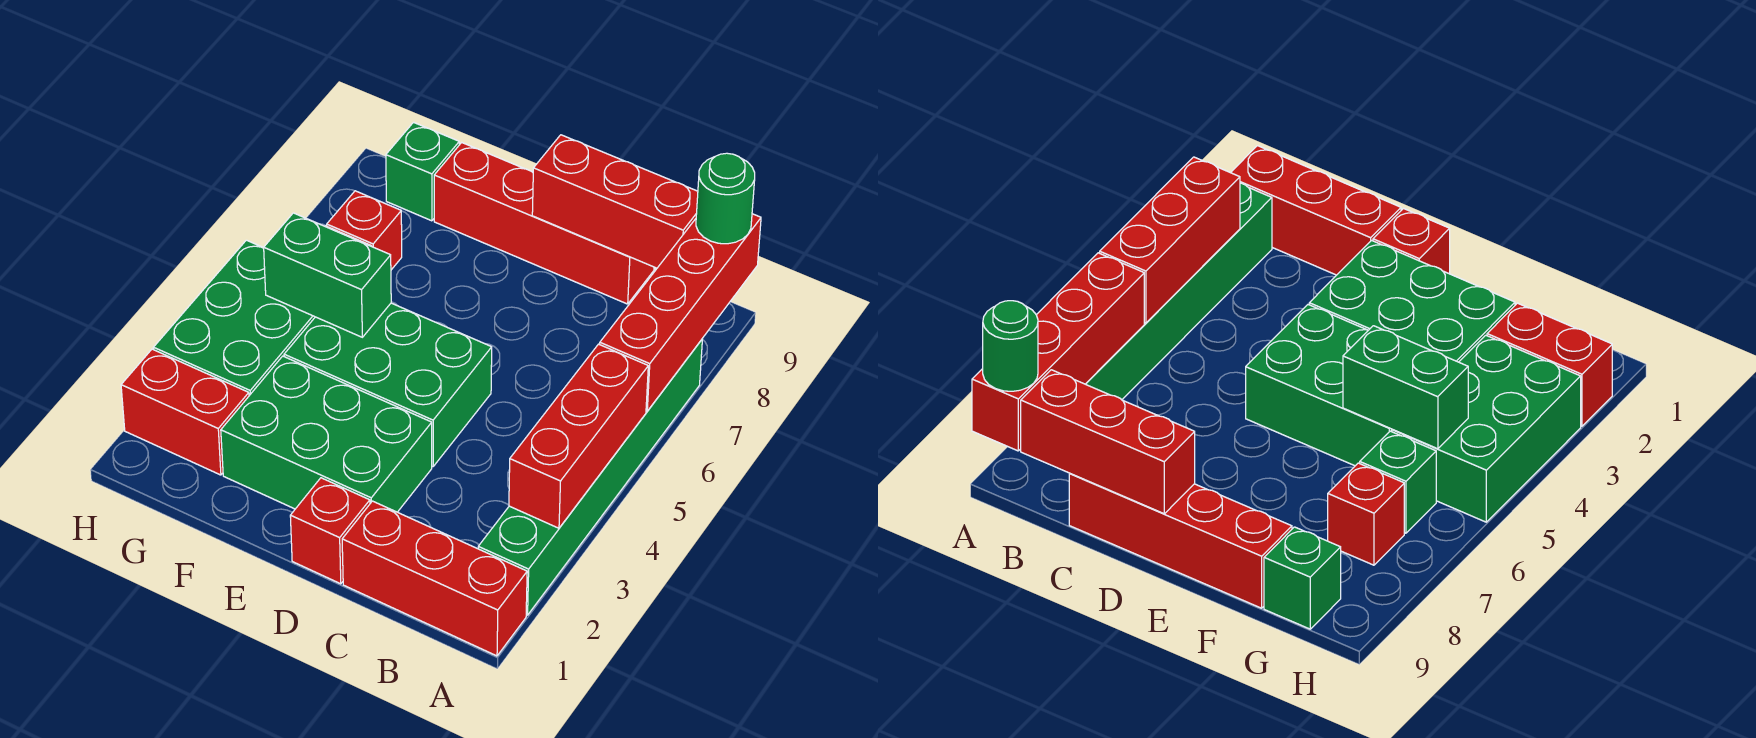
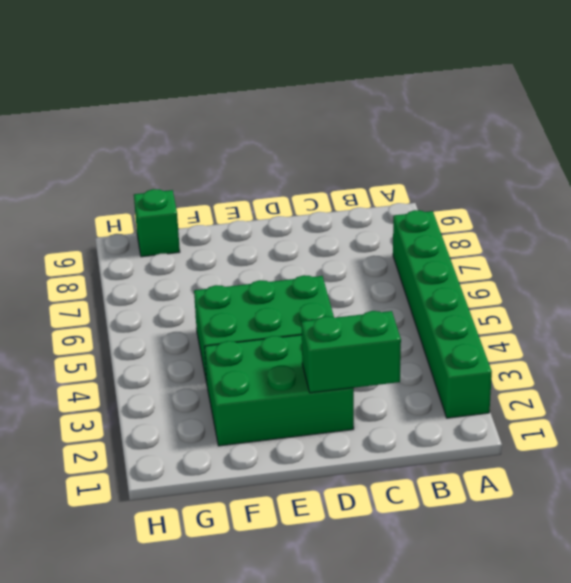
green brick C2:D2 level 2 -> green brick F5:G5 level 2
none -> red brick A1:C1 level 1
none -> red brick C9:F9 level 1
none -> red brick D1 level 1

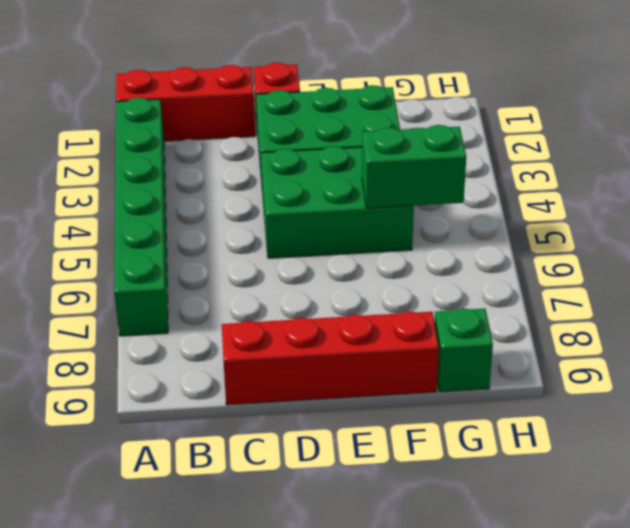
none -> red brick G2:H2 level 1
none -> green brick G3:H5 level 1
none -> green brick G6 level 1

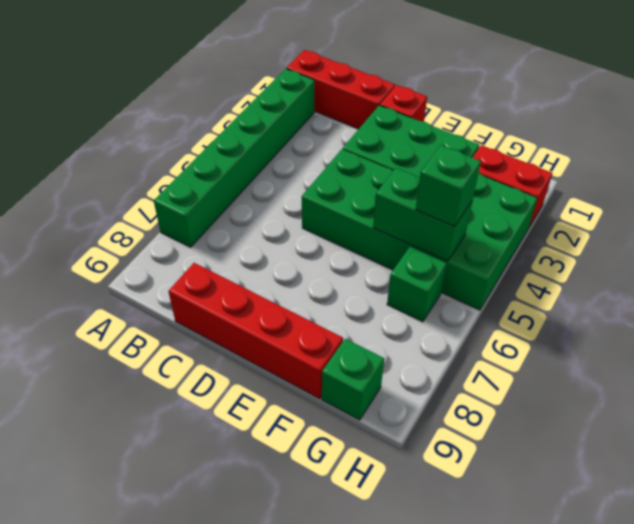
green brick G5 level 3 -> none
none -> red brick G7 level 1
none -> red brick A3:A5 level 2
none -> red brick A6:A9 level 2

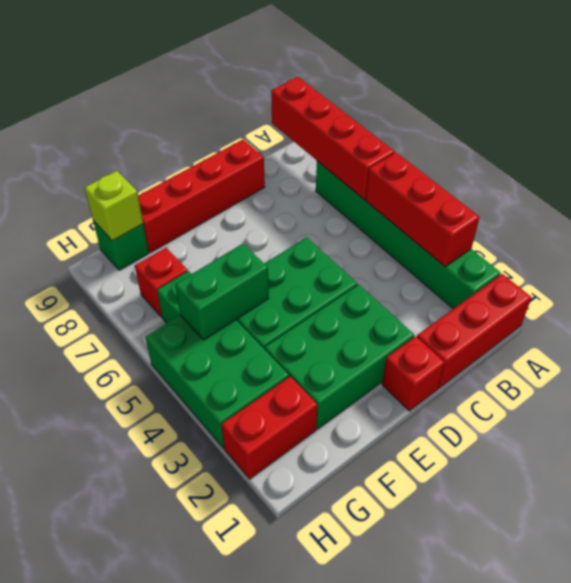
lime brick G9 level 2 -> none
none -> red brick B9:D9 level 2
none -> green round brick A9 level 3

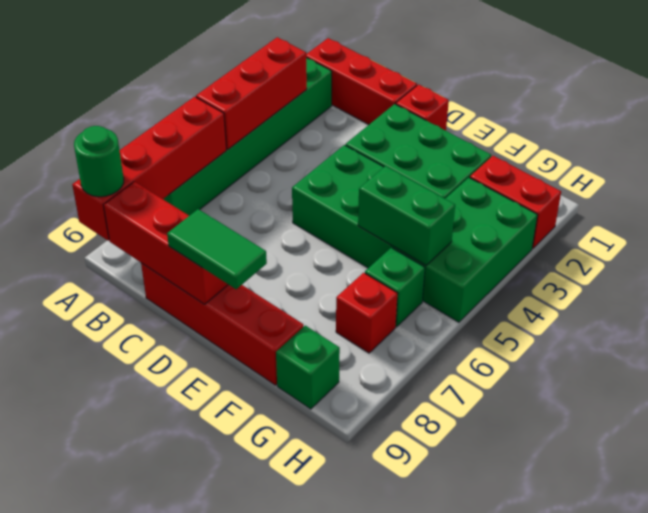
green tile D9:E9 level 3 -> none

